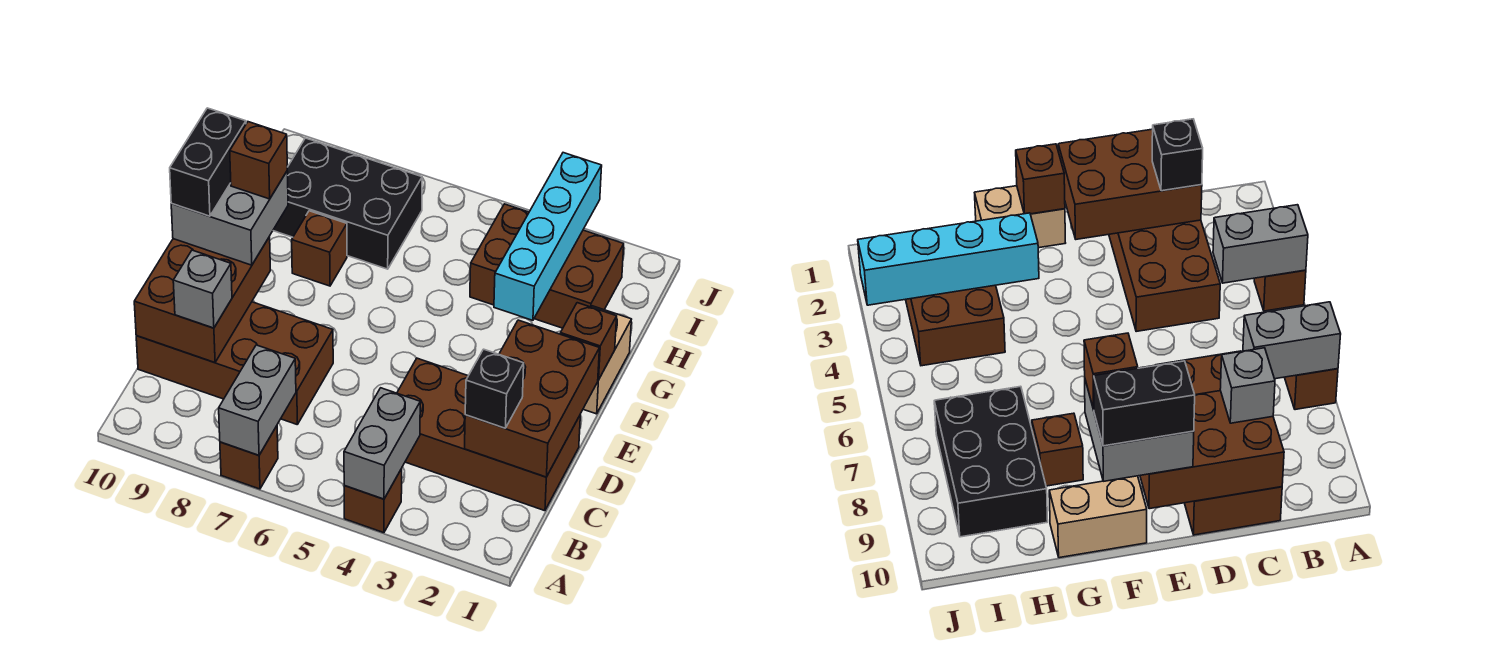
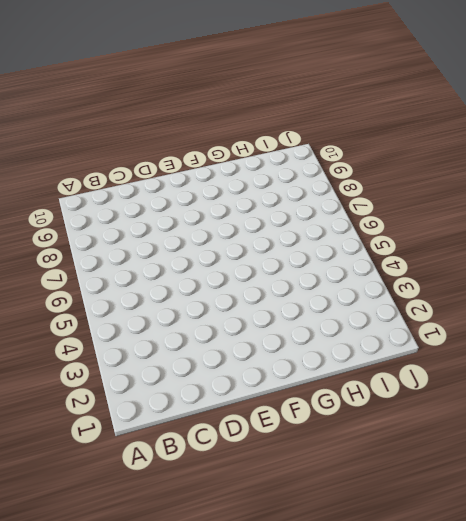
none -> brown brick A4 level 1
none -> brown brick A7 level 1
none -> brown brick C1:D4 level 1

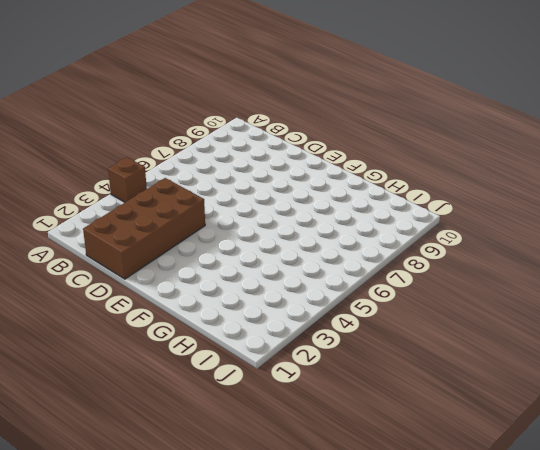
none -> brown brick A7 level 1
none -> brown brick C7:D10 level 1
none -> tan brick F1:G1 level 1

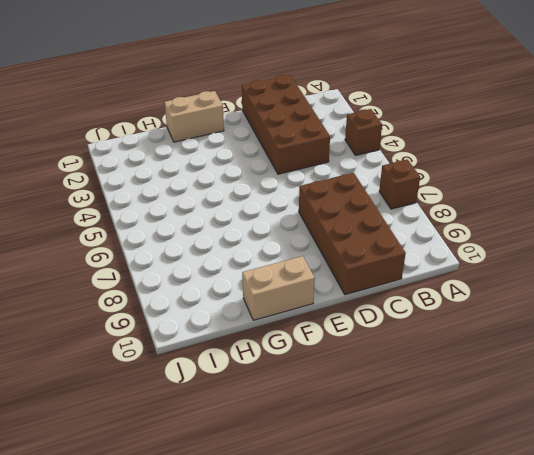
none -> brown brick G8 level 1
none -> brown brick H2:I4 level 1
none -> black brick H7:I9 level 1

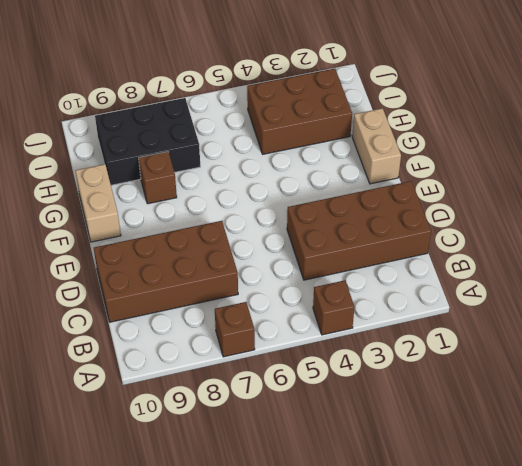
none -> grey brick A4:B4 level 2
none -> grey brick A7:B7 level 2
none -> brown brick C1:E2 level 2

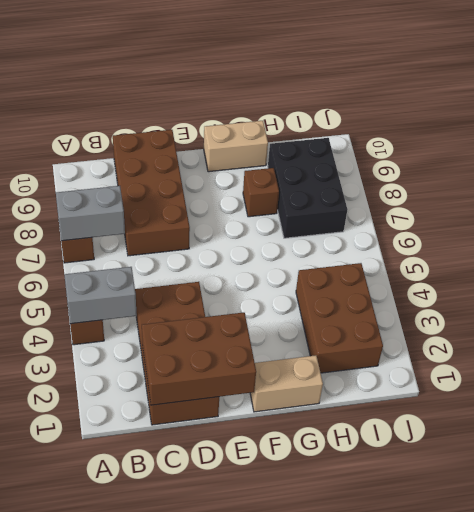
none -> brown brick C9:E10 level 2
none -> brown brick F1 level 2
none -> cyan brick G3:J3 level 2

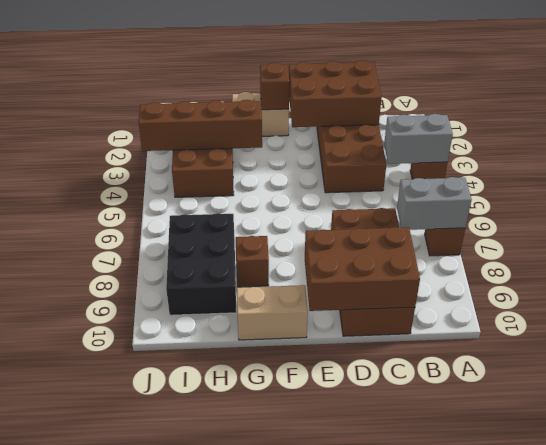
brown brick G3:J3 level 2 -> cyan brick G3:J3 level 2
none -> black brick C2 level 3
none -> grey brick C9 level 3
none -> grey brick E9:F10 level 3

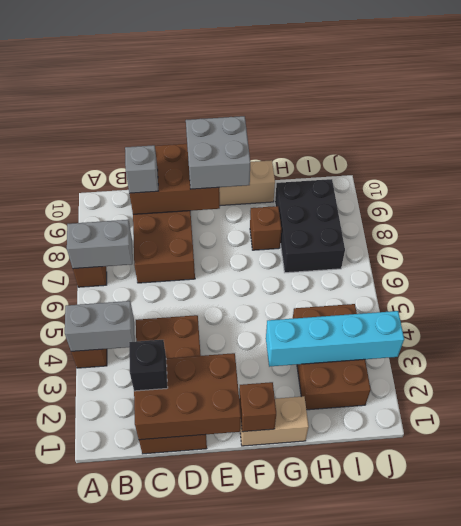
none -> black brick E10:F10 level 4
none -> brown brick F9 level 4

